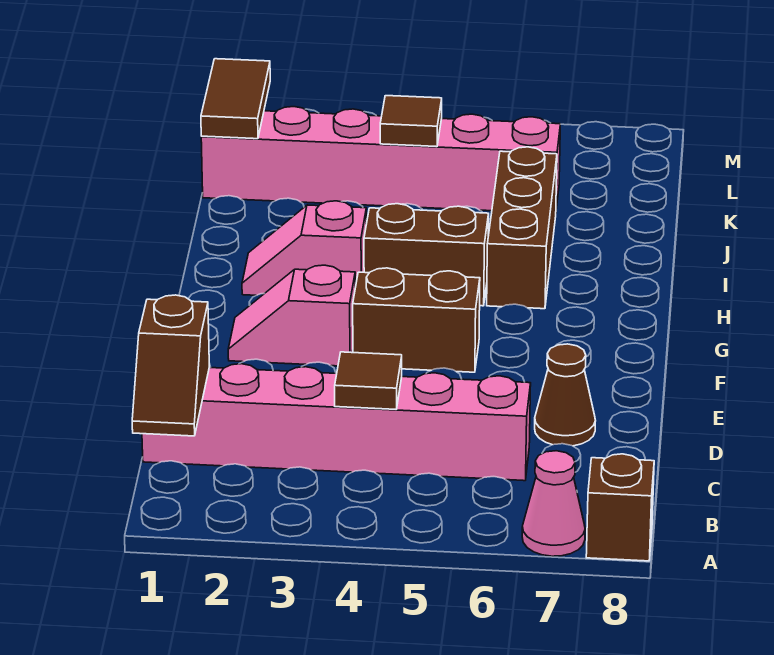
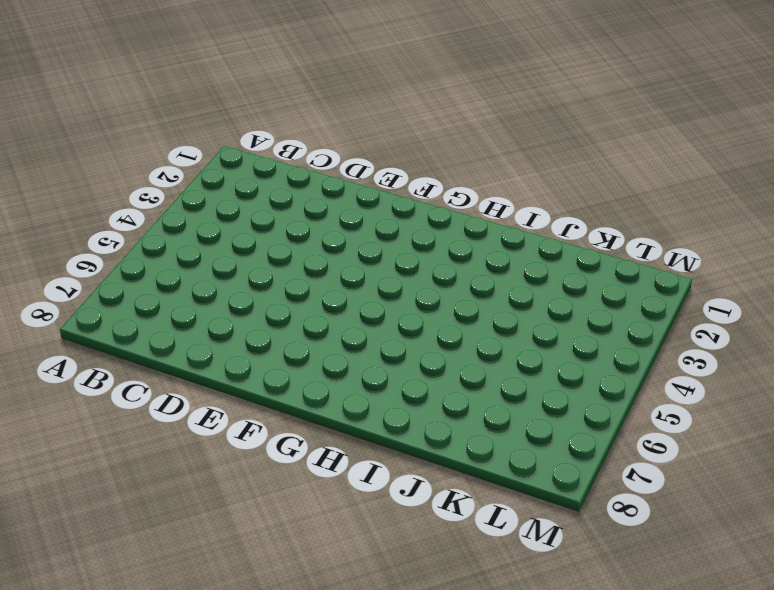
none -> pink cone A7 level 1
none -> brown brick A8 level 1
none -> pink brick C1:C6 level 1

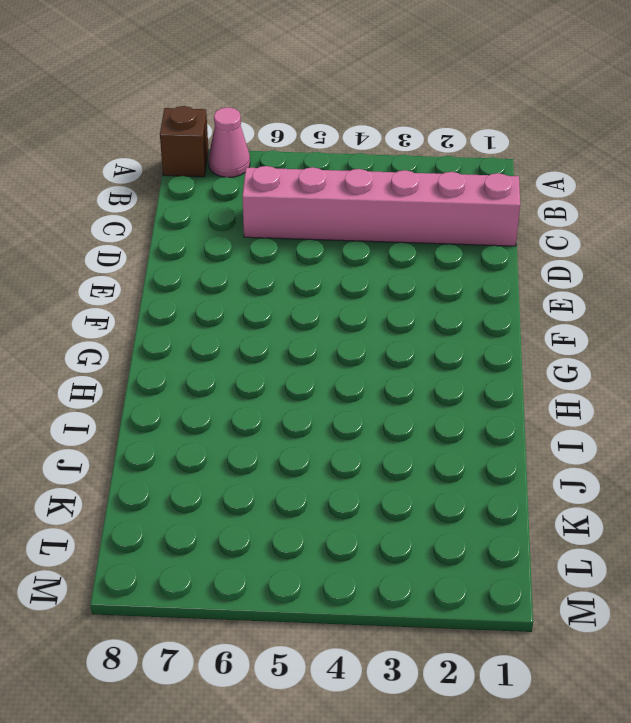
none -> brown cone D7 level 1
none -> pink slope F2:F3 level 1 top 3
none -> brown brick F4:F5 level 1

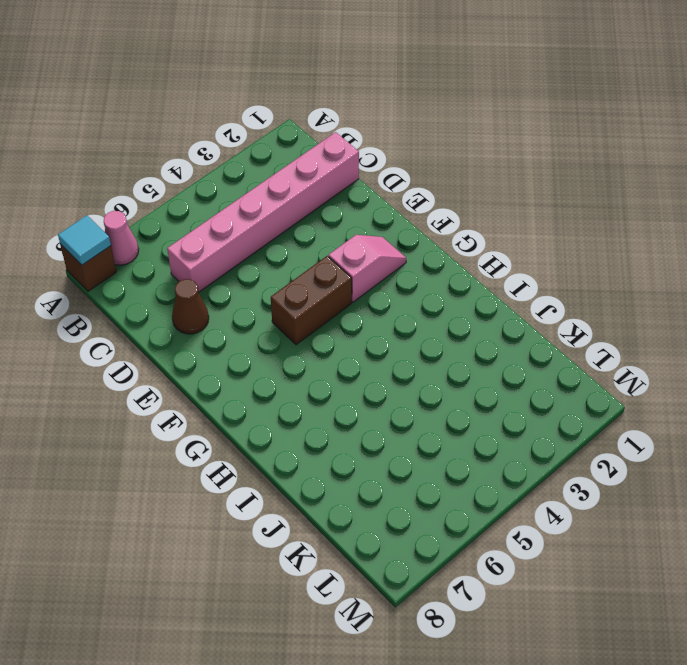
cyan tile A8 level 2 -> none
none -> pink slope H2:H3 level 1 top 3
none -> brown brick H4:H5 level 1
none -> brown brick H6:J6 level 1

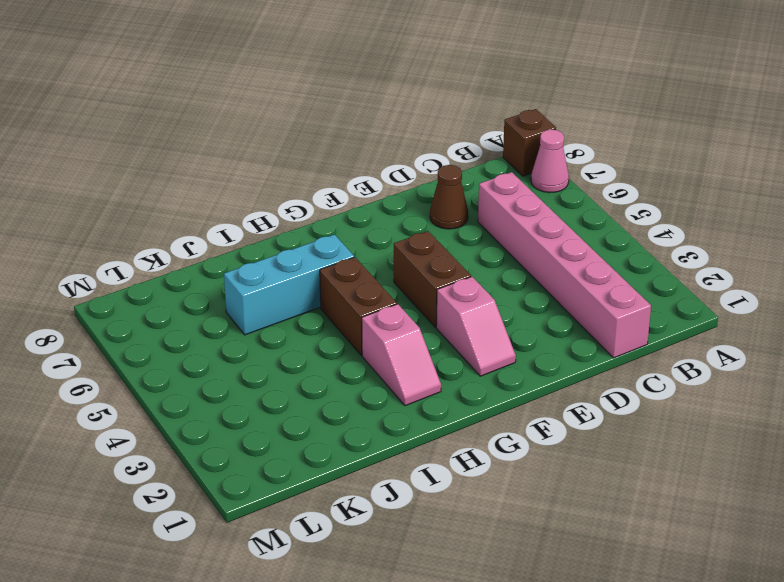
cyan brick H6:J6 level 1 -> brown brick H6:J6 level 1
none -> pink brick K1:K6 level 1
none -> brown slope B1:C1 level 2 top C
none -> brown tile C4 level 2

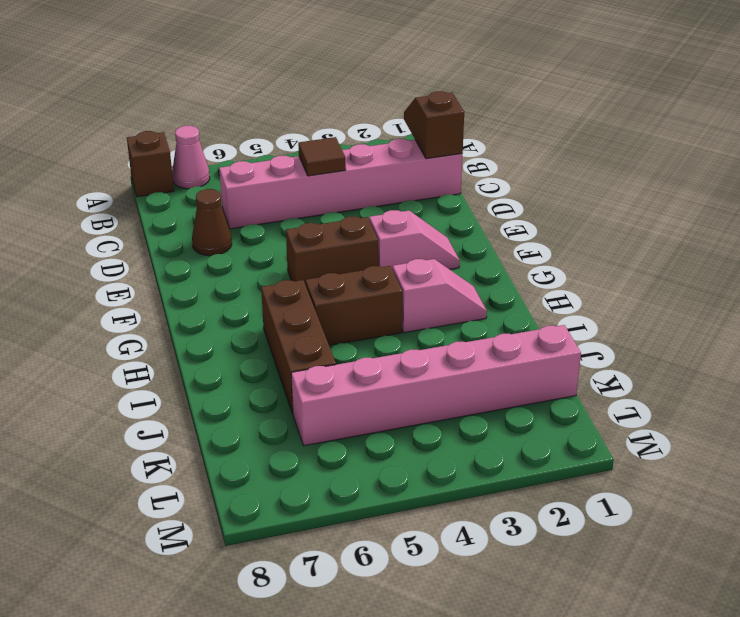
none -> brown tile K1:L1 level 2
none -> brown tile K4 level 2

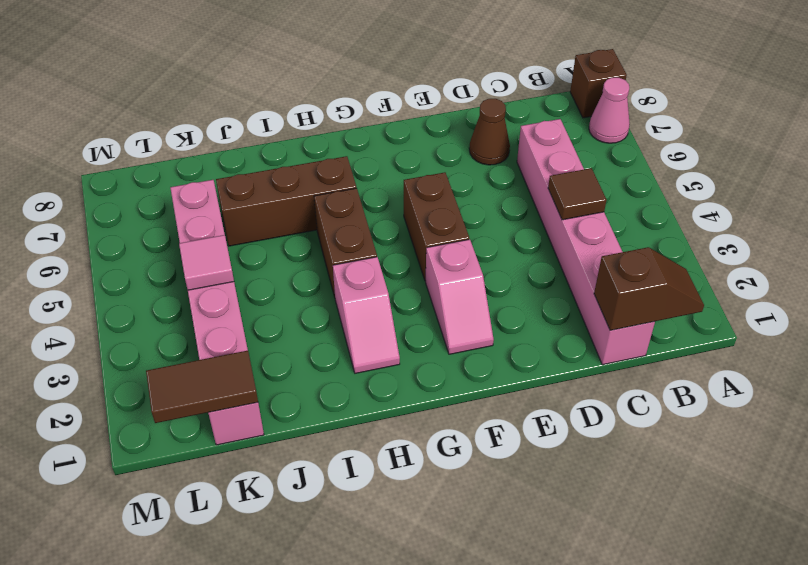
pink tile K4 level 2 -> brown tile K4 level 2

